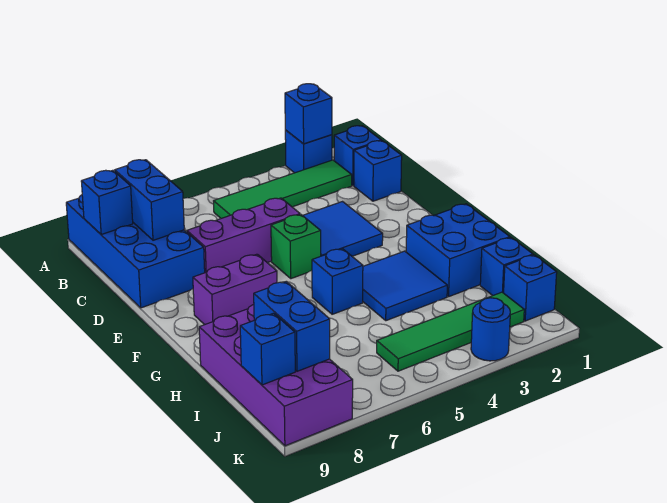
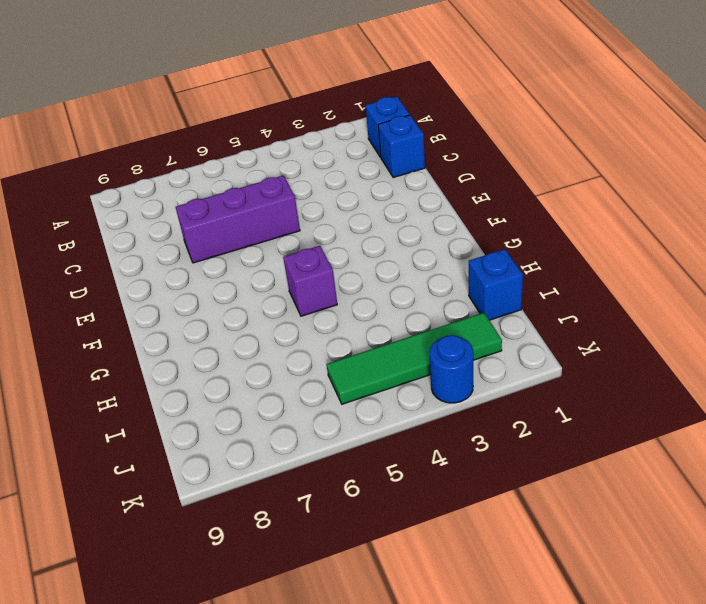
purple brick G5 level 1 -> blue brick G5 level 1
none -> blue brick A2 level 1
none -> blue brick A8:D9 level 1
none -> green tile B2:B5 level 1

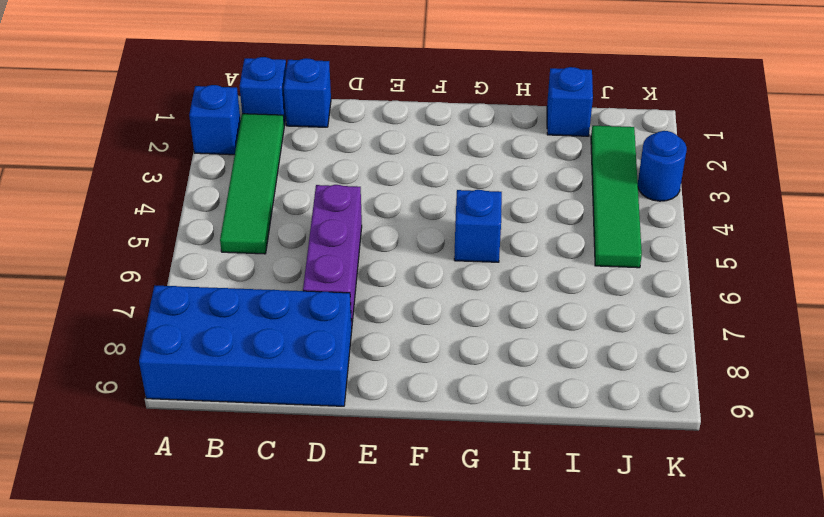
none -> blue tile D3:E4 level 1
none -> green brick E5 level 1
none -> purple brick F7:F8 level 1

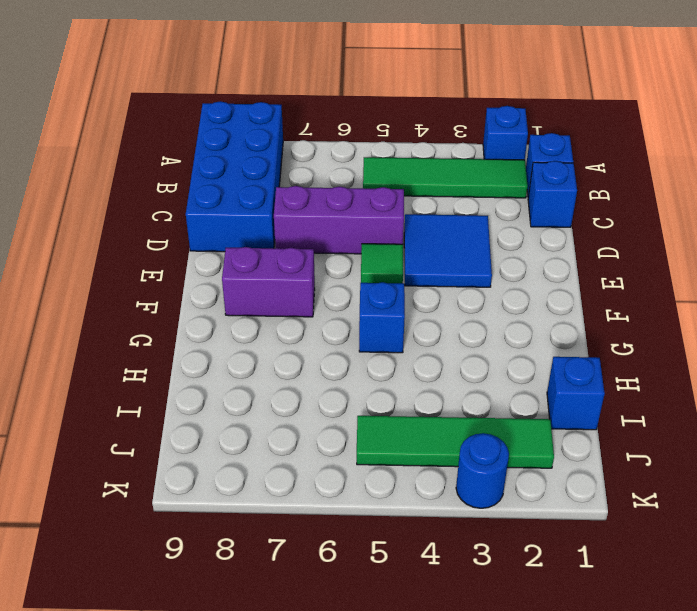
green tile E5 level 1 -> green brick E5 level 1
none -> blue brick G1:H2 level 1
none -> blue tile G3:H4 level 1
none -> purple brick H8:K9 level 1

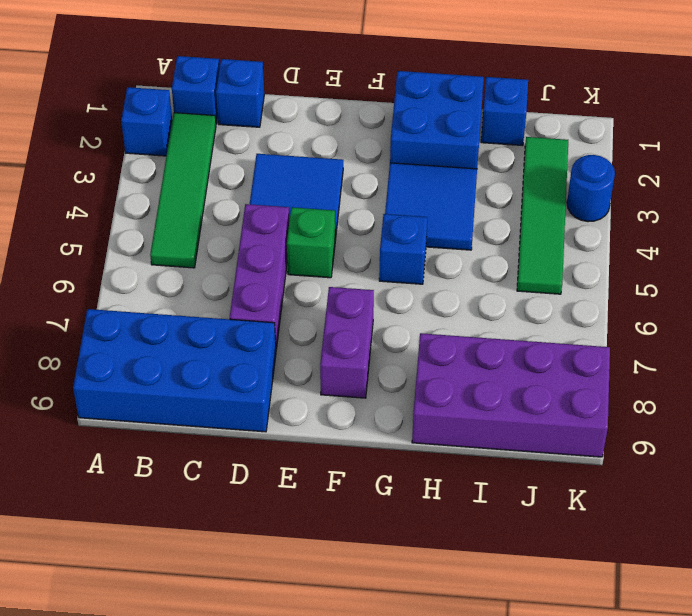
none -> blue brick J1 level 1
none -> blue brick A2 level 2
none -> blue brick B8:C8 level 2

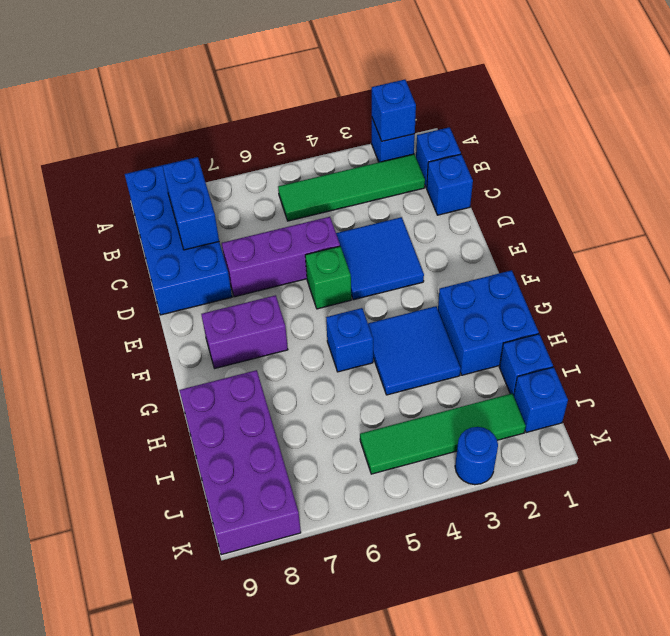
none -> blue brick B9 level 2
none -> blue brick I8:J8 level 2
none -> blue brick J9 level 2

